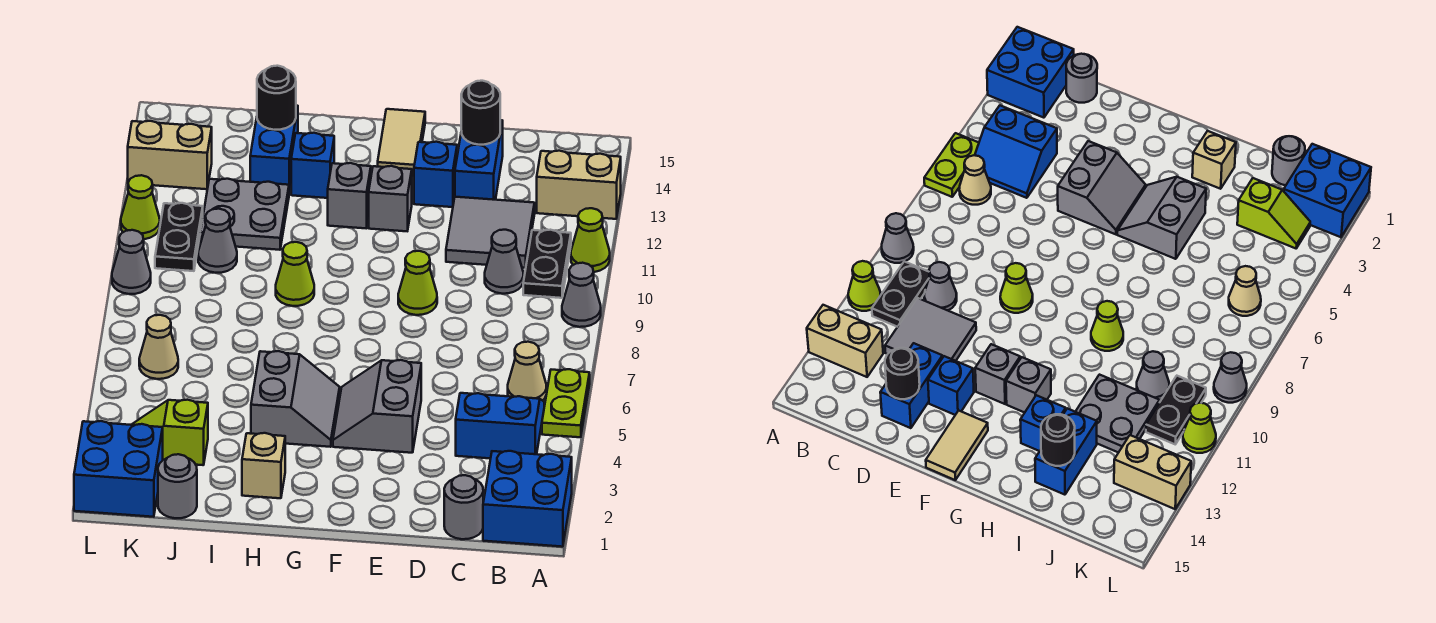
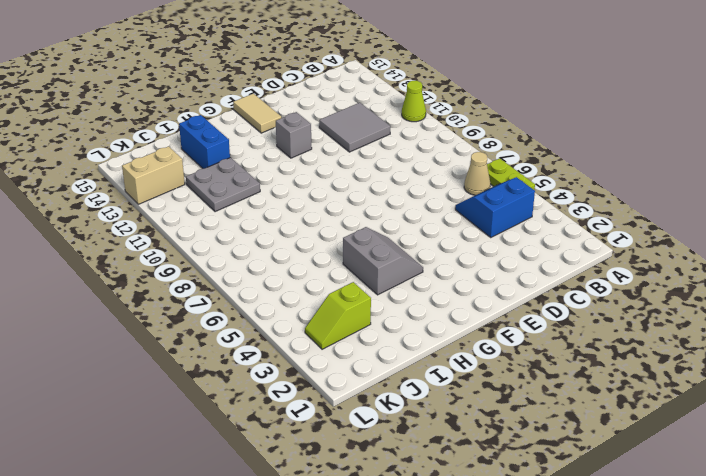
none -> blue brick A1:B2 level 1
none -> grey cone A9 level 1
none -> tan brick A13:B13 level 1
none -> black plate B10:B11 level 1

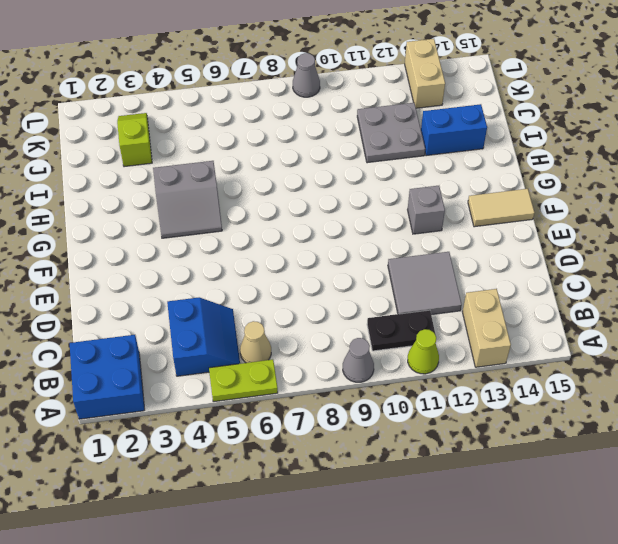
none -> grey round brick C1 level 1
none -> grey cone C10 level 1
none -> blue brick D13:D14 level 1
none -> grey slope E4:F5 level 1 top E

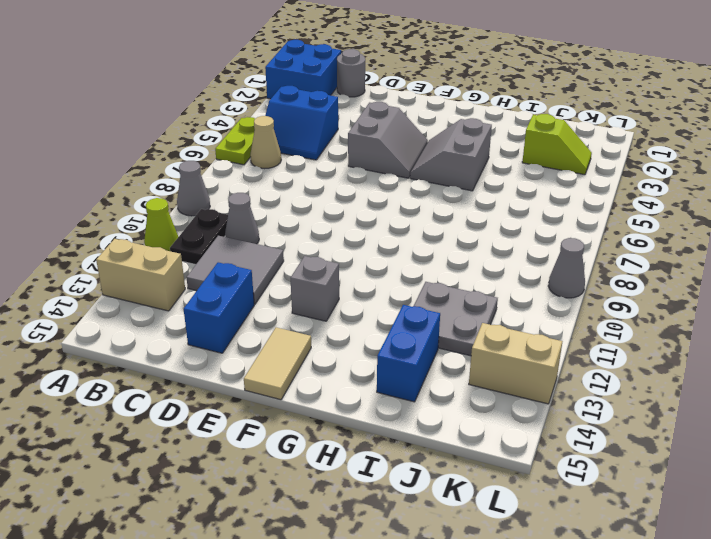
none -> lime cone E9 level 1
none -> blue brick E13 level 1
none -> grey brick G12 level 1
none -> tan brick H2 level 1

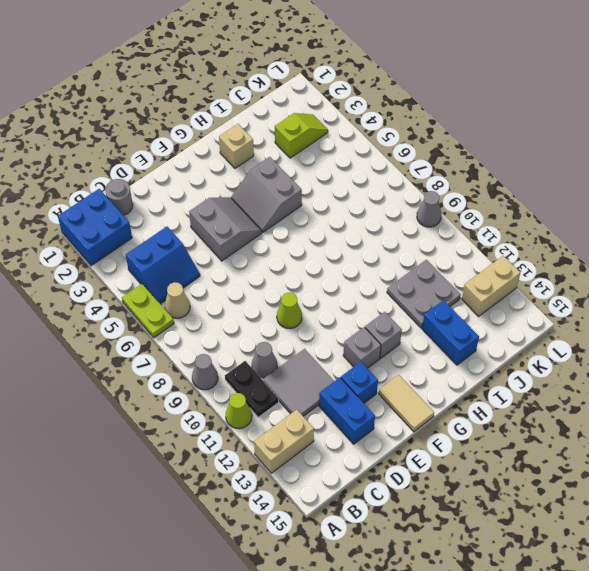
none -> lime cone H9 level 1
none -> blue brick H13 level 1
none -> grey round brick J1 level 1
none -> grey cone J10 level 1

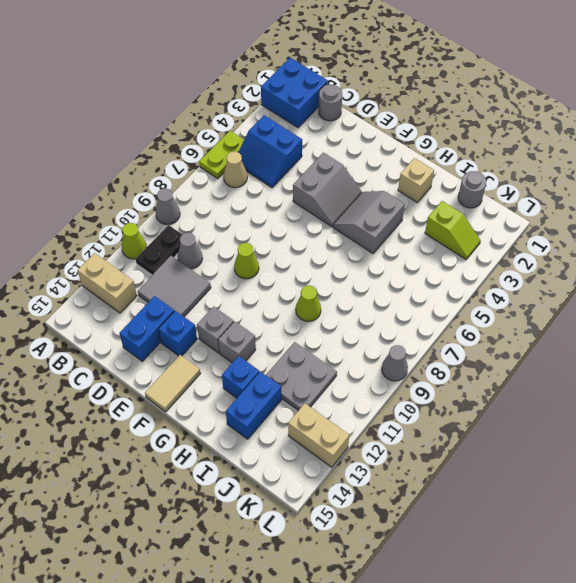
none -> grey cone J10 level 1
none -> blue brick K1:L2 level 1
none -> tan cone K6 level 1
none -> black plate K10:K11 level 1

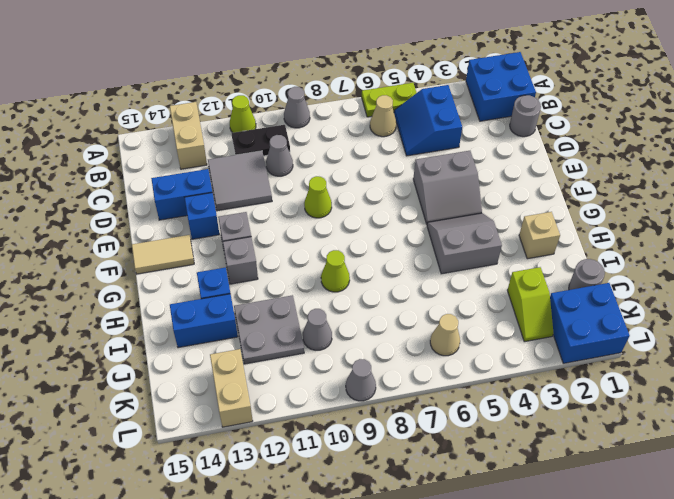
none -> black plate K10:K11 level 1
none -> lime cone L11 level 1
none -> black round brick D14 level 2
none -> black round brick I14 level 2

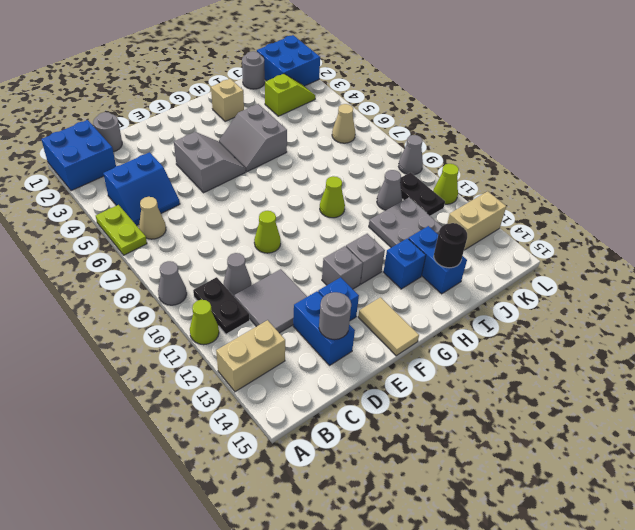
grey round brick D14 level 2 -> black round brick D14 level 2

